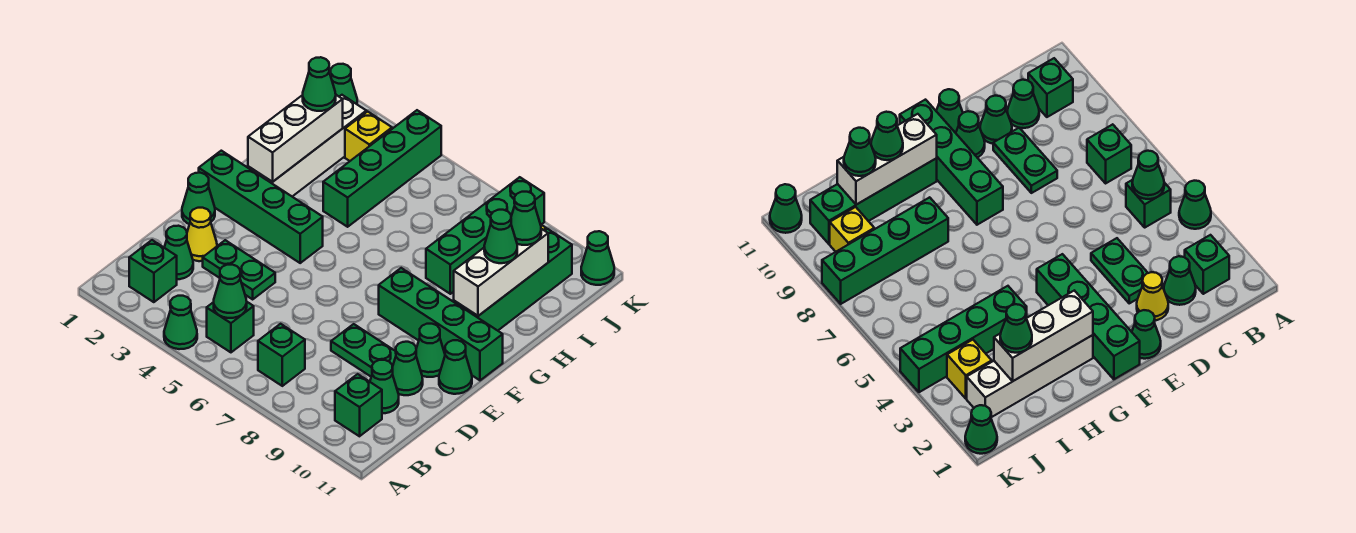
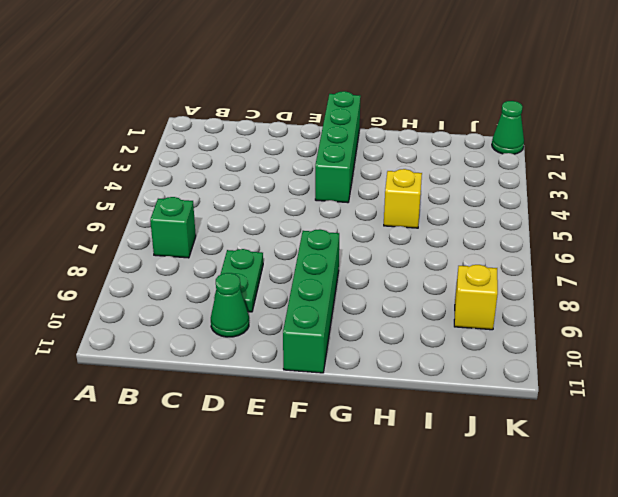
yellow brick H5 level 1 -> yellow brick J3 level 1
none -> green cone A4 level 1
none -> green brick B2 level 1
none -> green brick B5 level 1
none -> green brick B10 level 1

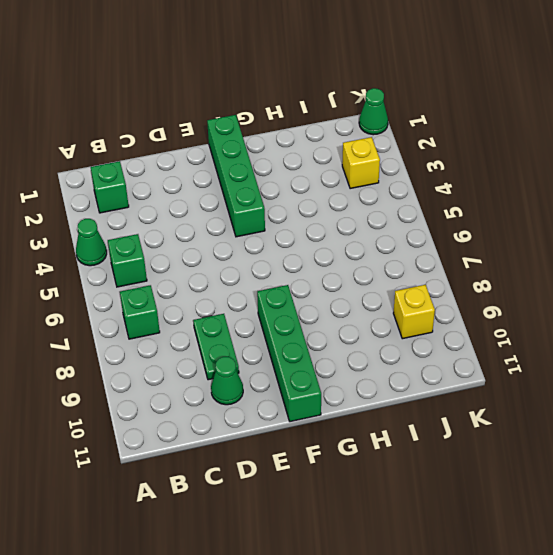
none -> green brick B10 level 1
none -> green cone C2 level 1
none -> green cone C10 level 1
none -> yellow cone D2 level 1

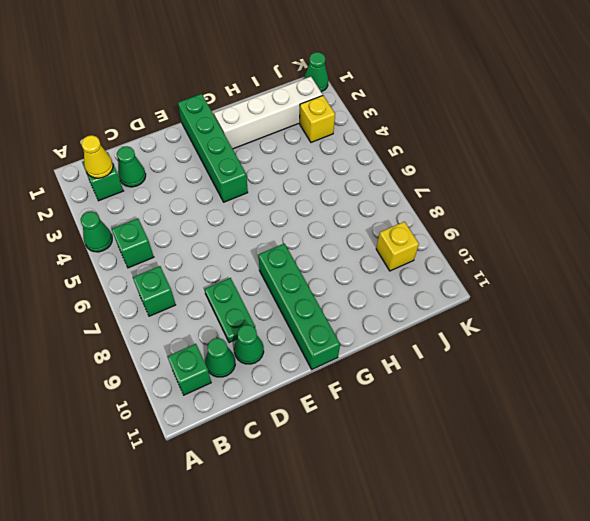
yellow cone B2 level 2 -> yellow cone D2 level 1
none -> green plate D3:D4 level 1
none -> green cone E1 level 1
none -> green cone E10 level 1
none -> green cone E11 level 1

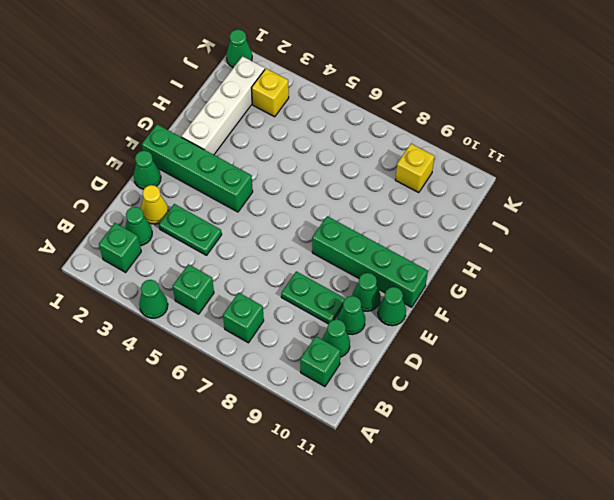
none -> green brick G10:J10 level 1
none -> green brick H4:K4 level 1
none -> green brick H8:K8 level 1
none -> green cone K11 level 1

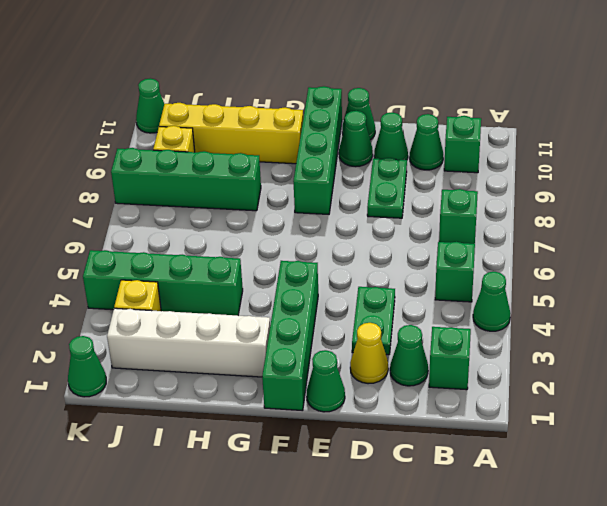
yellow brick G10:J10 level 1 -> green brick G10:J10 level 1
none -> green cone B5 level 2
none -> white brick G2:I2 level 2
none -> white brick G10:I10 level 2
none -> green cone H10 level 3

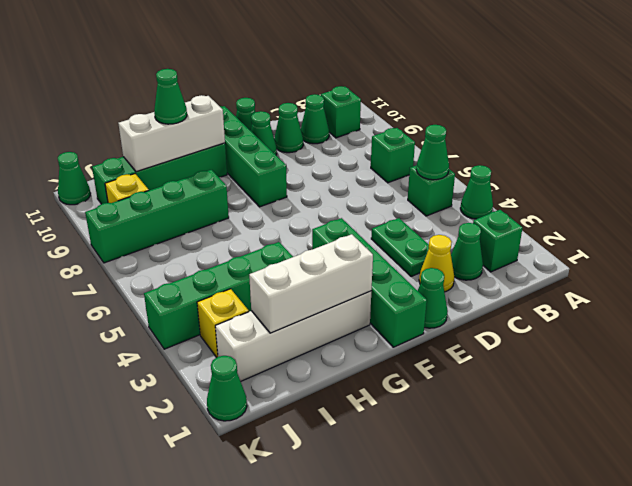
none -> green plate D8:D9 level 1
none -> green cone I2 level 3
none -> green cone I10 level 3

